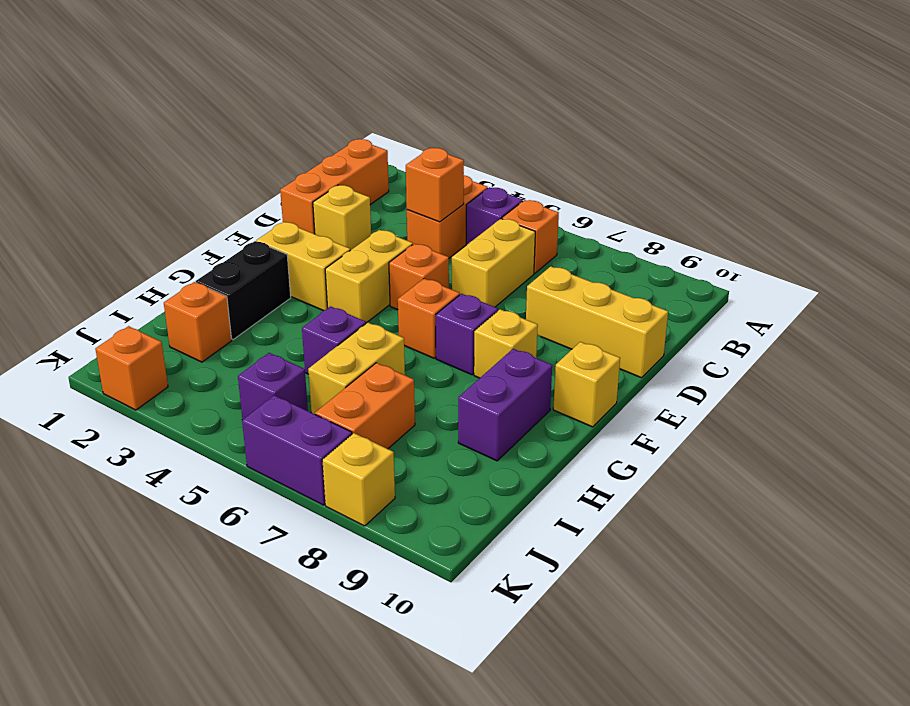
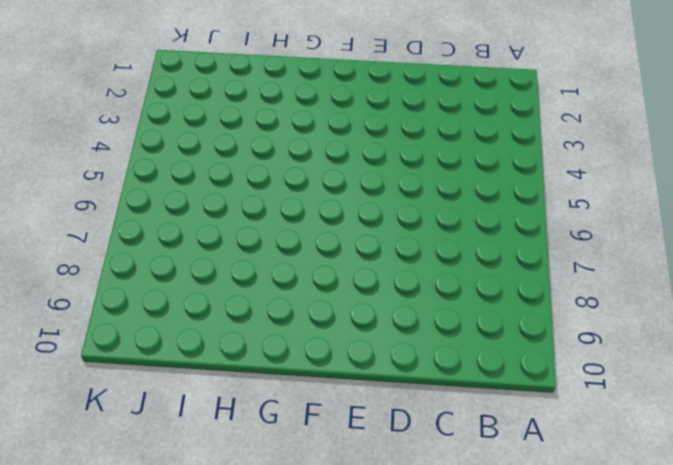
none -> orange brick B1:D1 level 1
none -> orange brick B4:C4 level 1
none -> purple brick B5 level 1

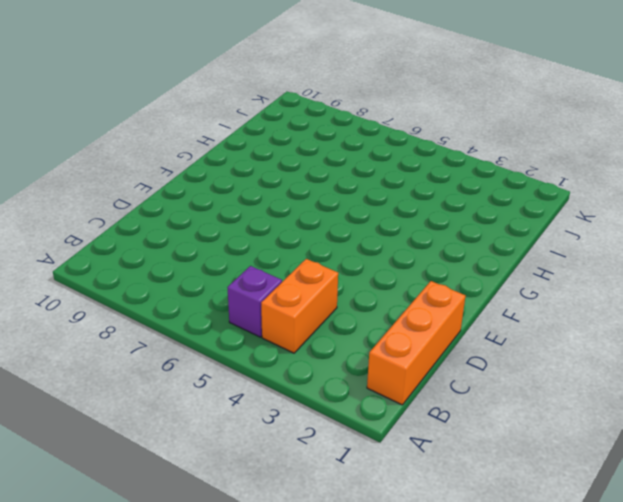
none -> orange brick B6 level 1
none -> yellow brick C6:D6 level 1
none -> yellow brick D2 level 1

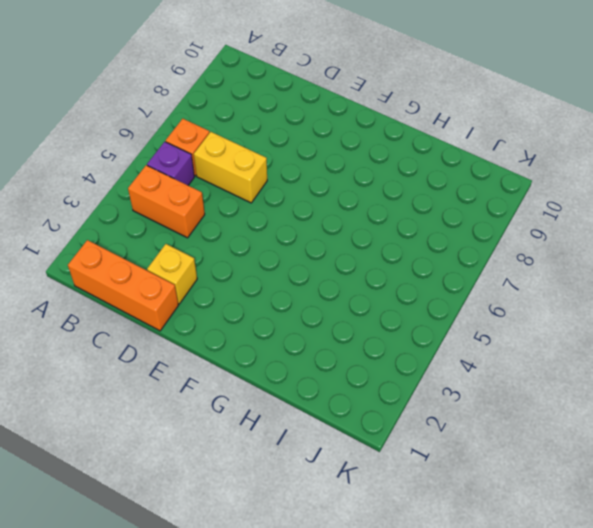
none -> yellow brick D8:D10 level 1
none -> yellow brick E4:F4 level 1
none -> orange brick E5 level 1

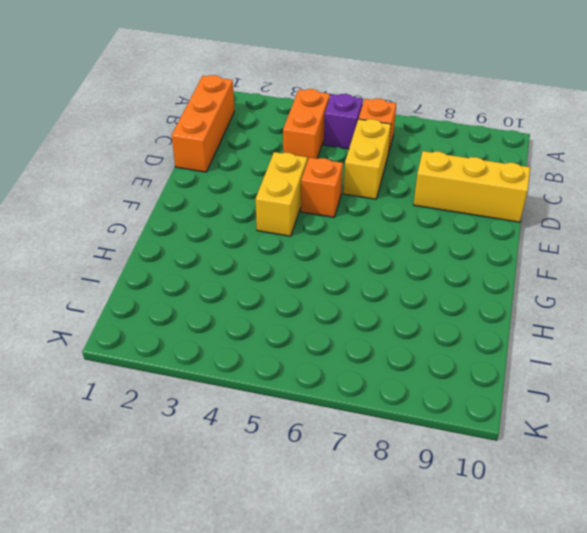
none -> yellow brick D2 level 1
none -> yellow brick F2:F3 level 1
none -> orange brick F6 level 1

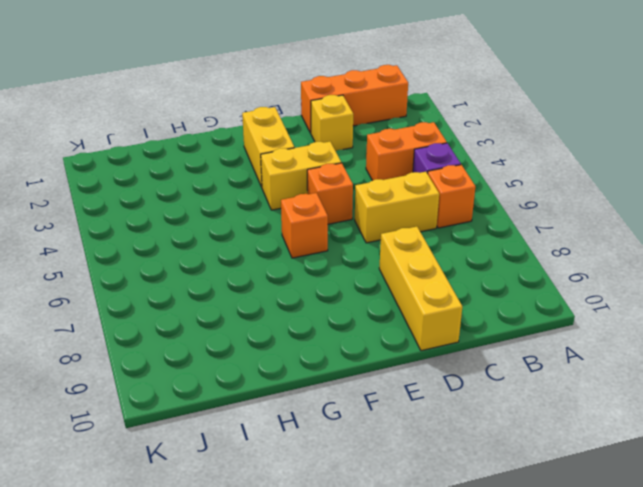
none -> purple brick F7 level 1
none -> yellow brick F8 level 1
none -> yellow brick F10 level 1

